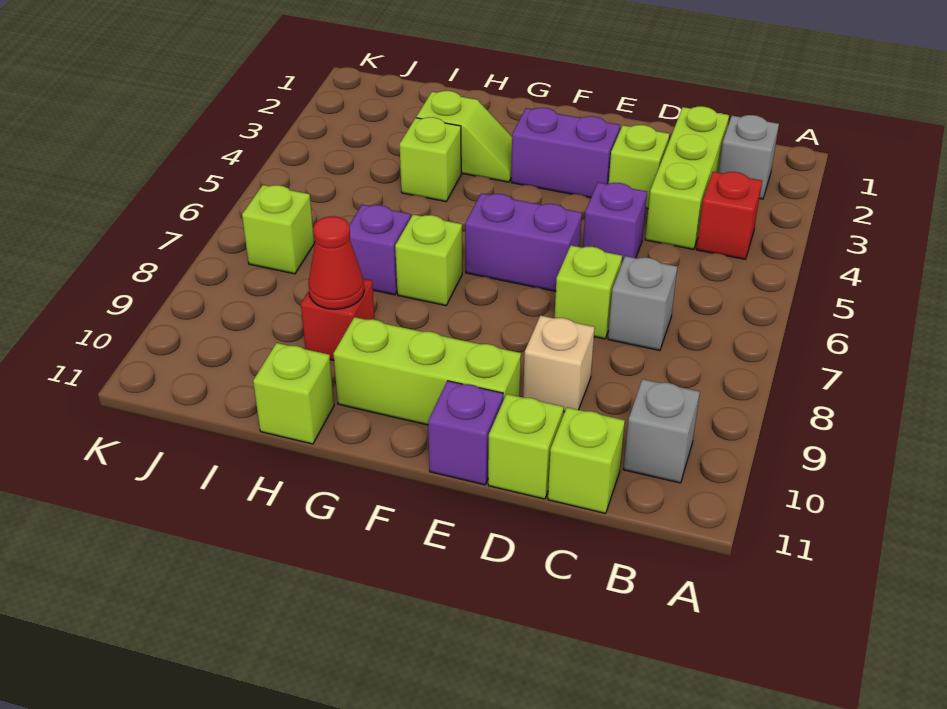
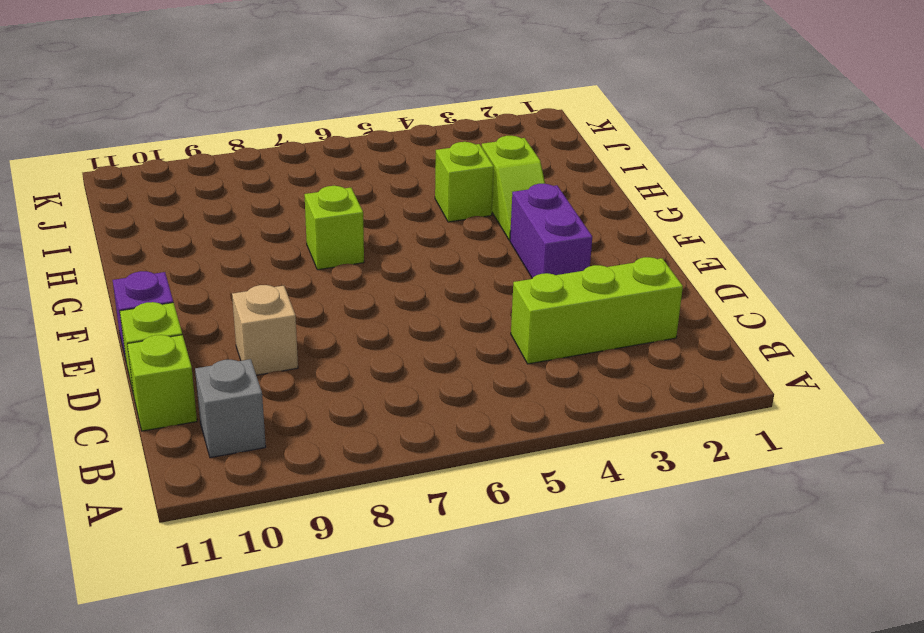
none -> grey brick B2 level 1
none -> red brick B4 level 1
none -> grey brick C7 level 1

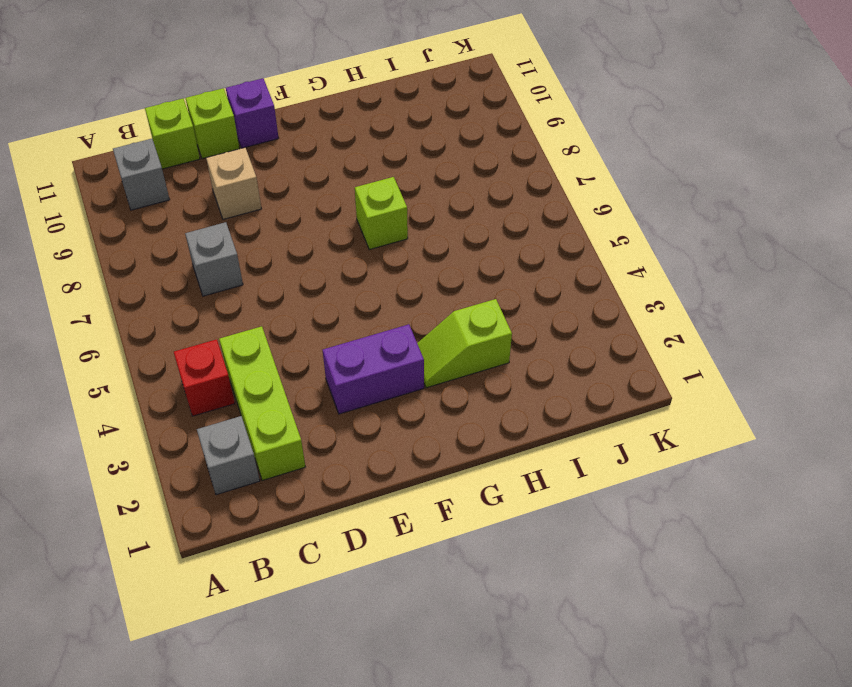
none -> lime brick D3 level 1
none -> purple brick D5 level 1
none -> lime brick D7 level 1

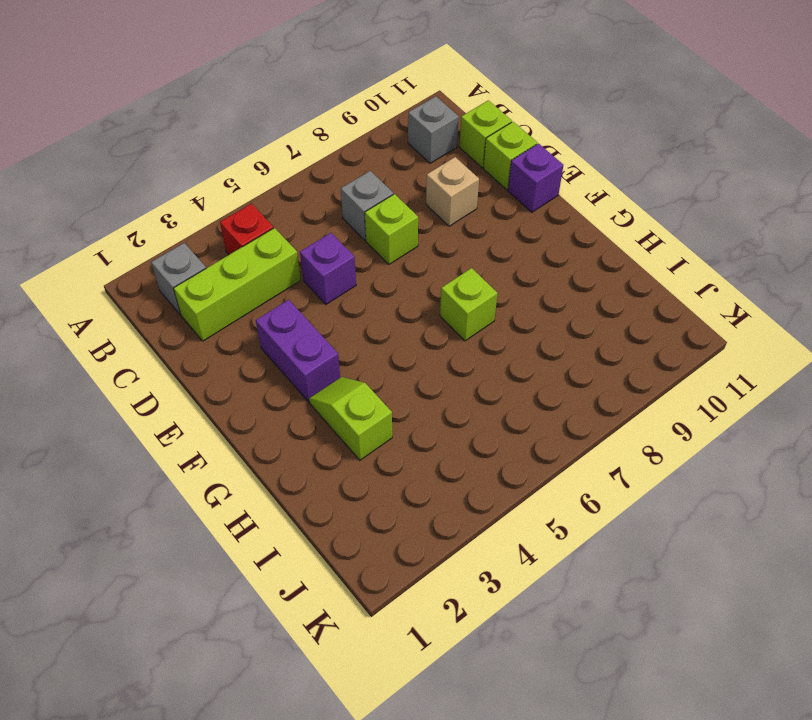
none -> lime brick D3 level 1
none -> purple brick E6:F6 level 1
none -> lime brick E10:G10 level 1

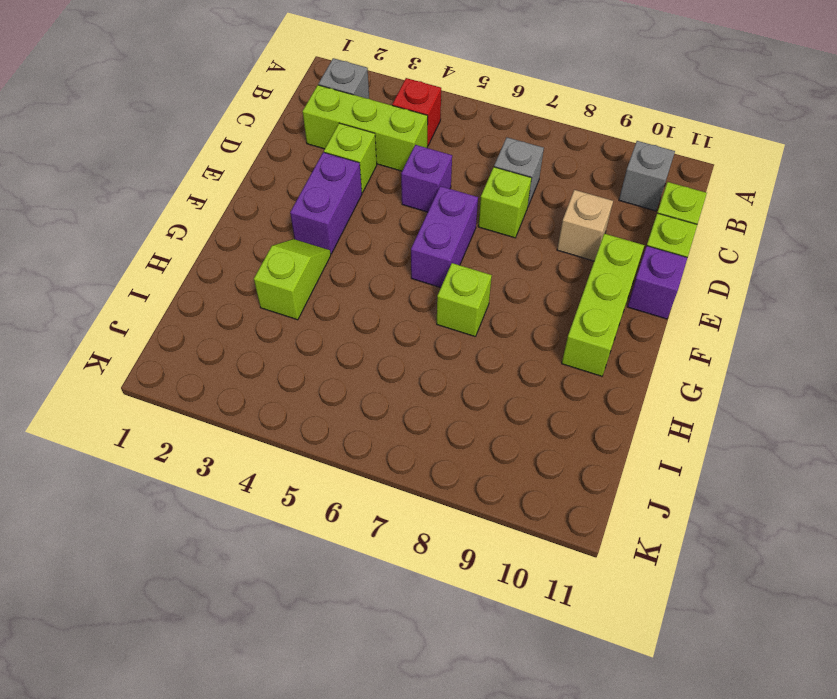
none -> lime brick H4 level 1
none -> purple brick H7 level 1
none -> red brick H9 level 1

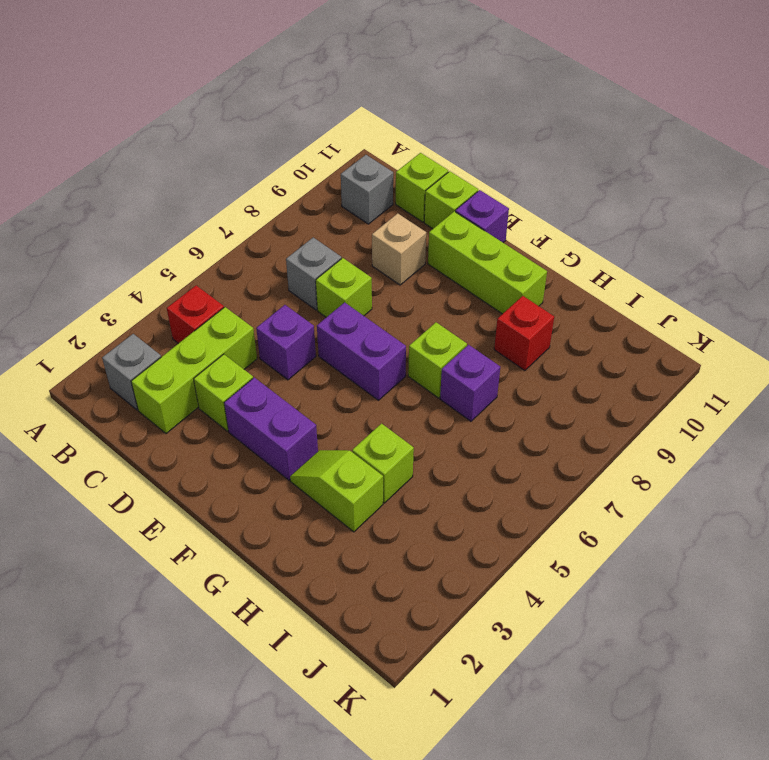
none -> lime brick H11 level 1
none -> lime brick J7 level 1
none -> red cone H9 level 2

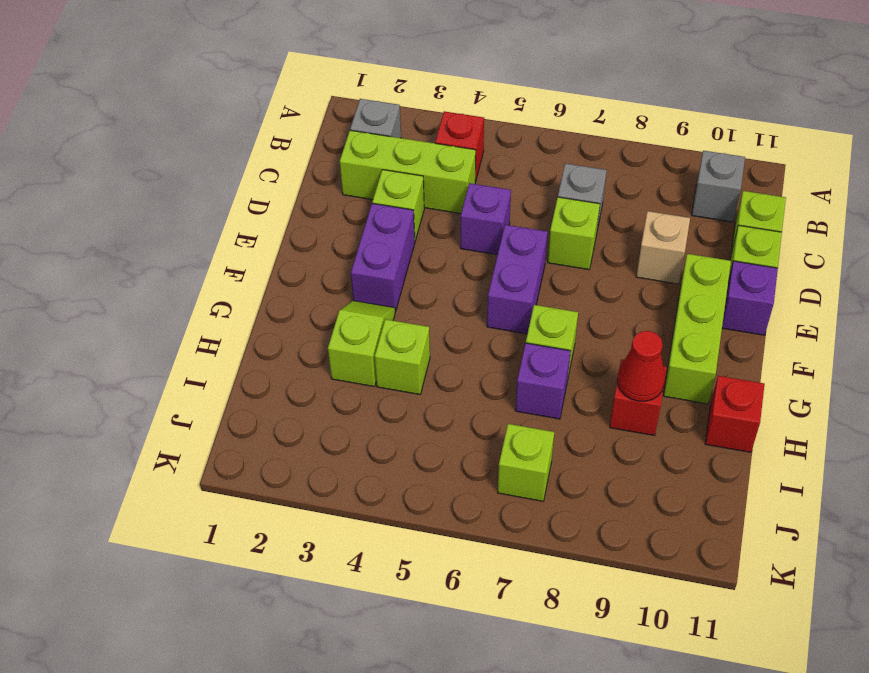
red brick H11 level 1 -> lime brick H11 level 1

